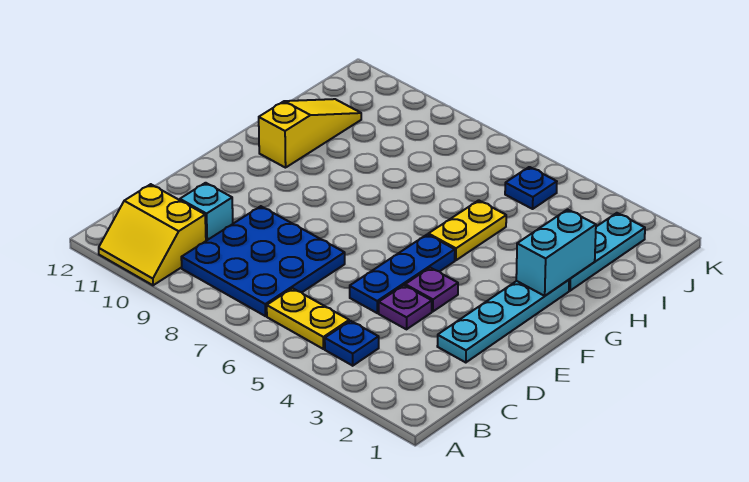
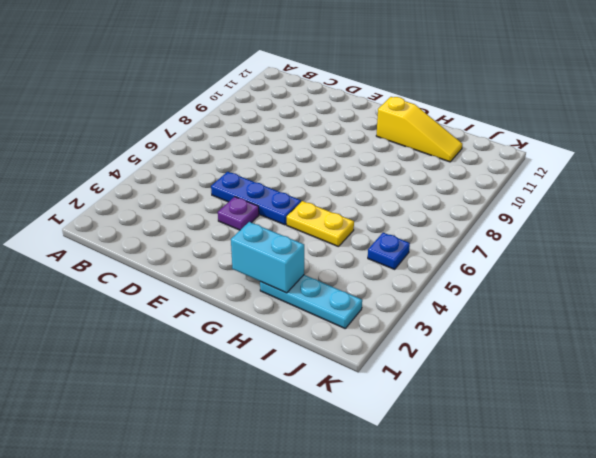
none -> yellow slope A10:B11 level 1 top B
none -> blue plate B4 level 1
none -> yellow plate B5:B6 level 1

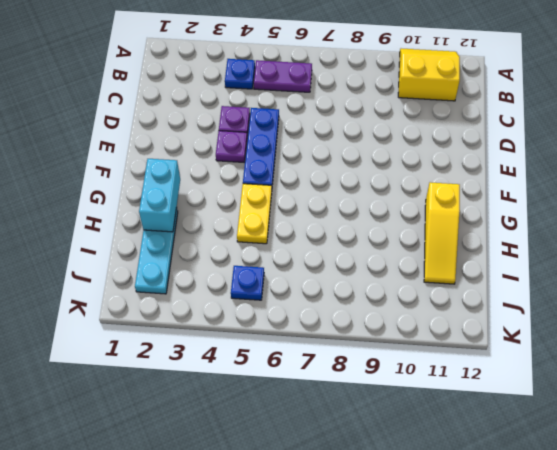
purple plate B5:B6 level 1 -> yellow plate B5:B6 level 1
none -> blue plate B7:D9 level 1
none -> cyan brick C10 level 1
none -> cyan plate D2:G2 level 1

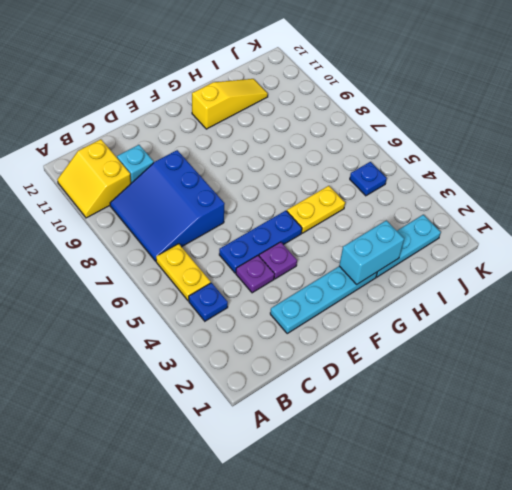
blue slope B7:D9 level 1 top D -> blue plate B7:D9 level 1

